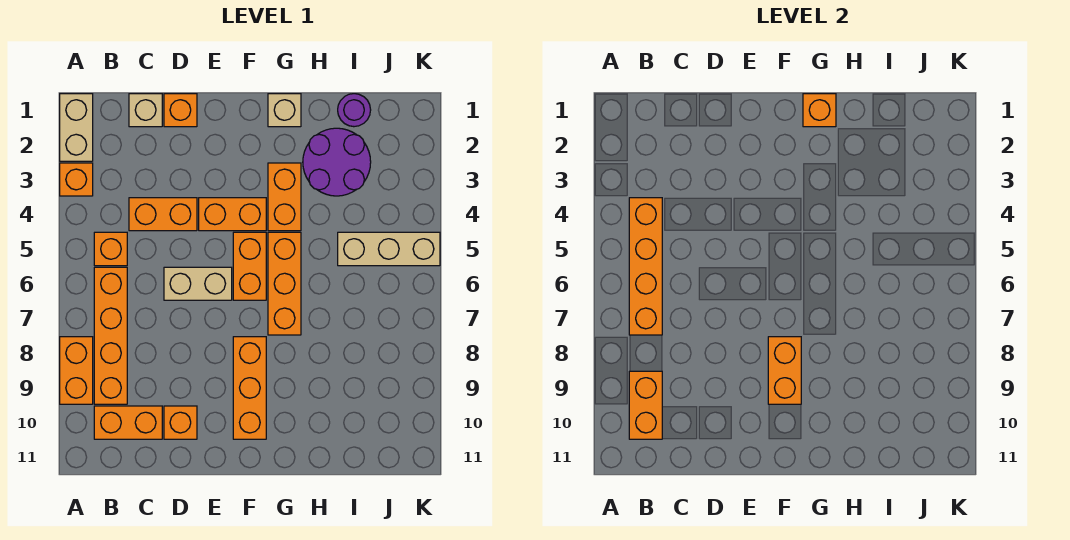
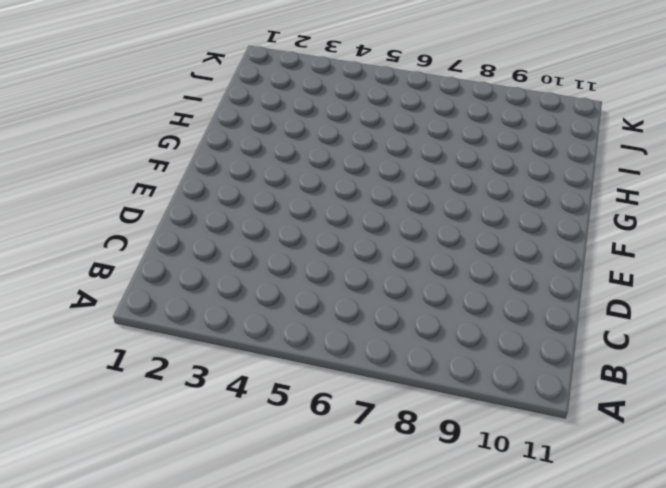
none -> tan brick A1:A2 level 1
none -> orange brick A3 level 1
none -> orange brick A8:A9 level 1

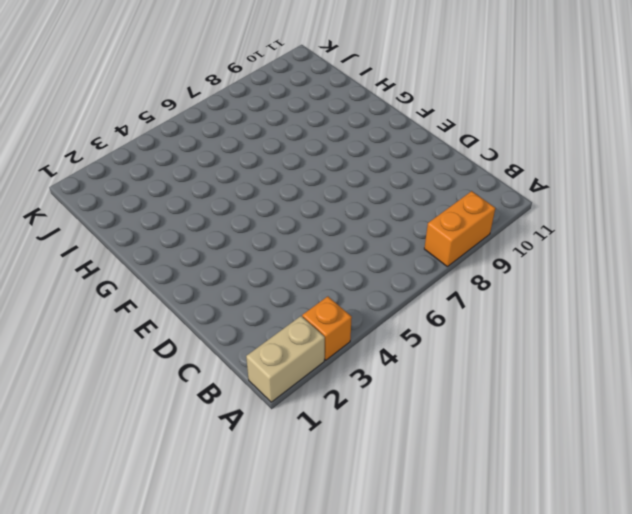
none -> orange brick B5 level 1
none -> orange brick B6:B9 level 1
none -> orange brick B10:C10 level 1

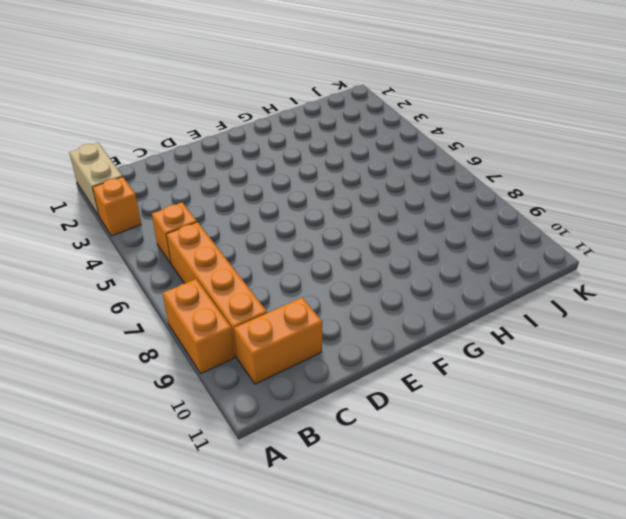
none -> tan brick C1 level 1
none -> orange brick C4:D4 level 1
none -> orange brick D1 level 1

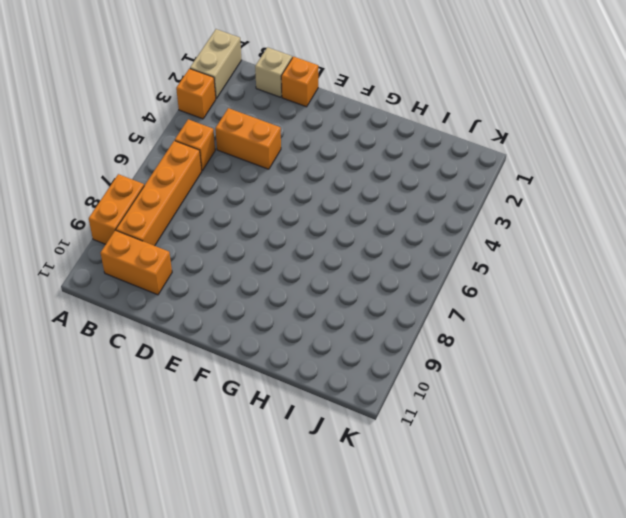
none -> tan brick D6:E6 level 1
none -> orange brick D10 level 1
none -> orange brick E4:F4 level 1

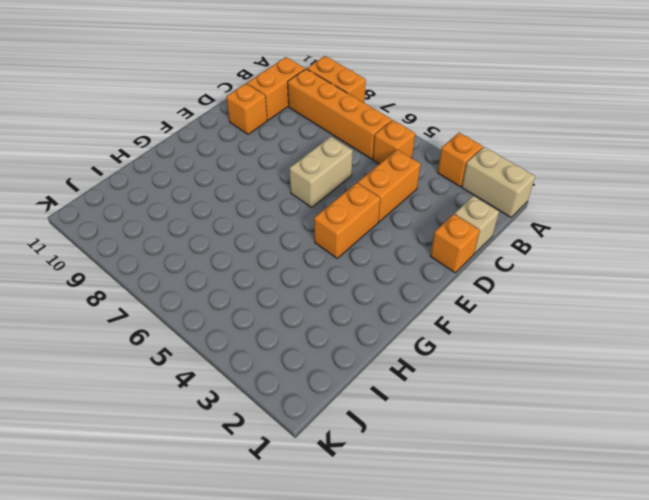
none -> orange brick F5:F6 level 1
none -> orange brick F8:F10 level 1
none -> tan brick G1 level 1

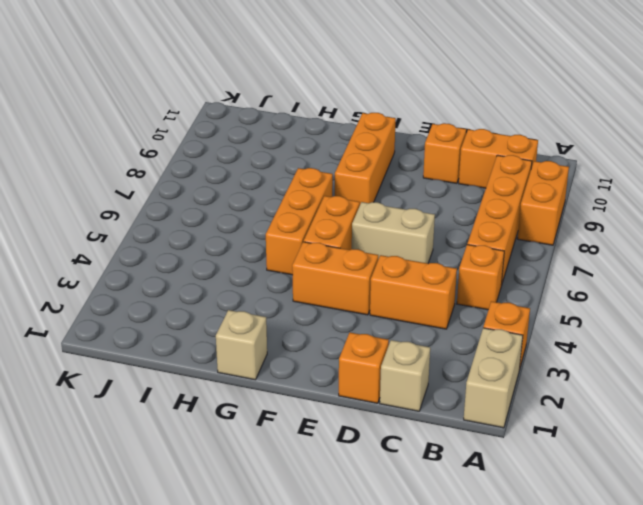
none -> orange brick G3:G4 level 1
none -> purple round brick H2:I3 level 1
none -> purple round brick I1 level 1

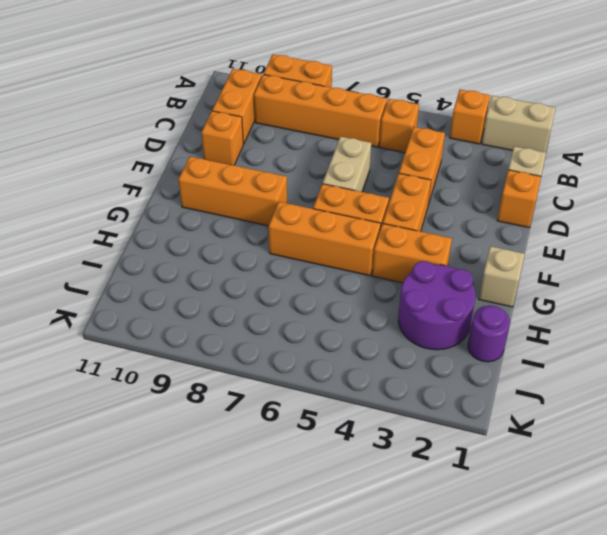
none -> tan brick I5:K5 level 1
none -> orange brick B4:B7 level 2
none -> orange brick B9:B10 level 2

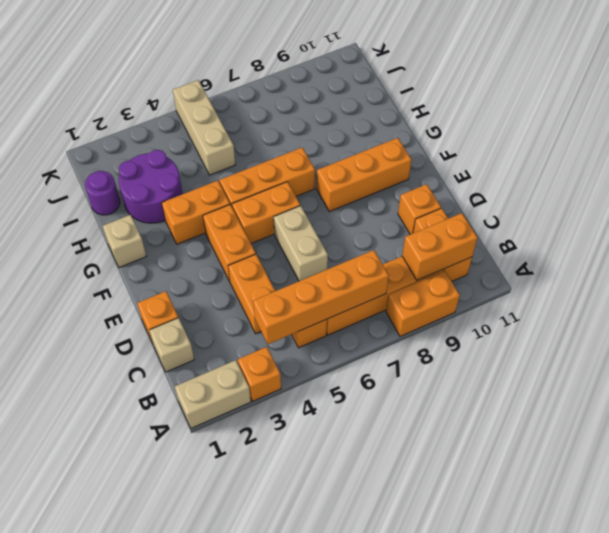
none -> orange brick F8:F9 level 2
none -> orange brick G1 level 2

